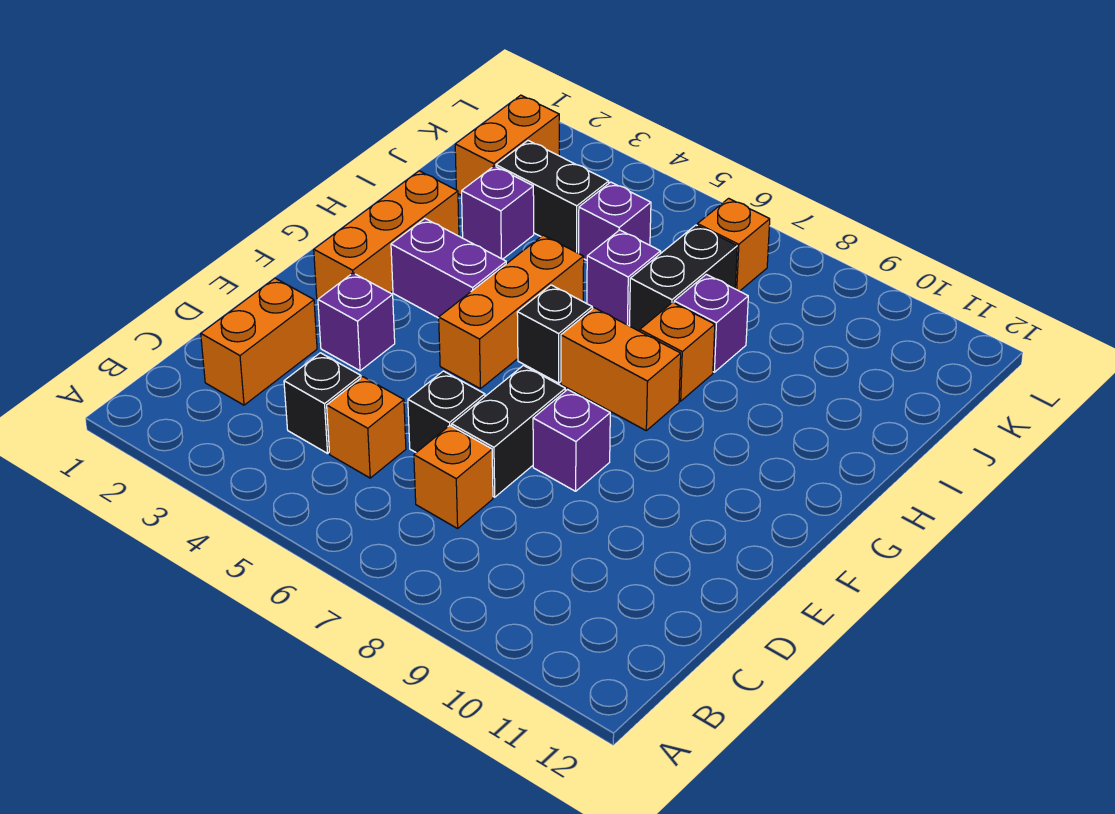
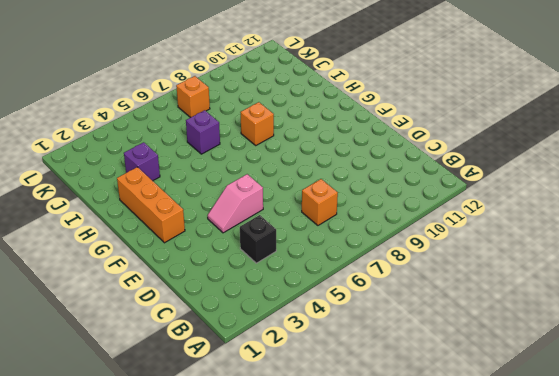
pink slope E4:E5 level 1 top 5 -> none
none -> orange brick C2:D2 level 1
none -> orange brick C5 level 1
none -> black brick D6 level 1

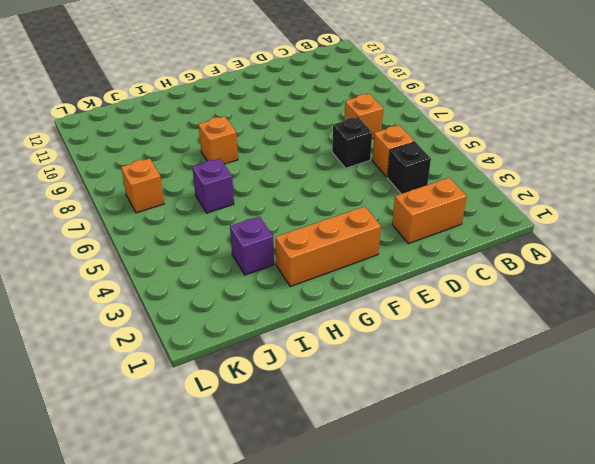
none -> black brick D7:E7 level 1
none -> purple brick E3 level 1
none -> purple brick E8 level 1

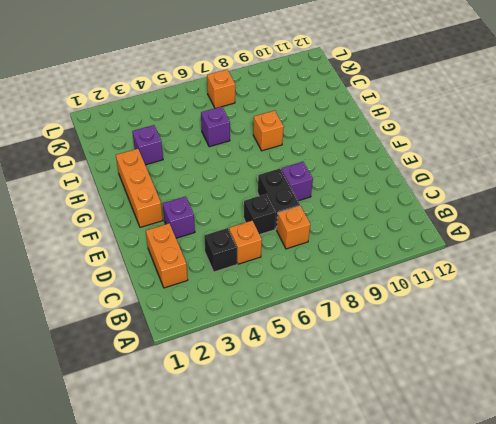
none -> orange brick F5:H5 level 1
none -> purple brick G3:G4 level 1
none -> black brick G6 level 1

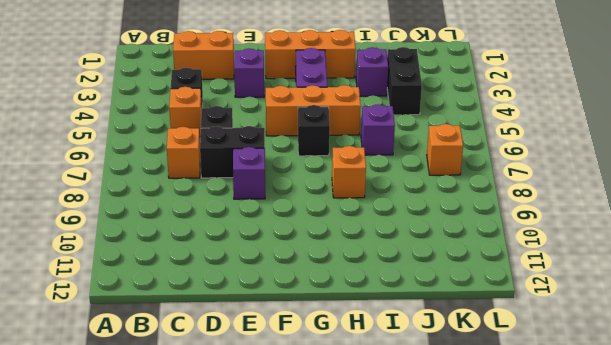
none -> orange brick G7:G8 level 1
none -> black brick I7:J7 level 1
none -> purple brick I8 level 1

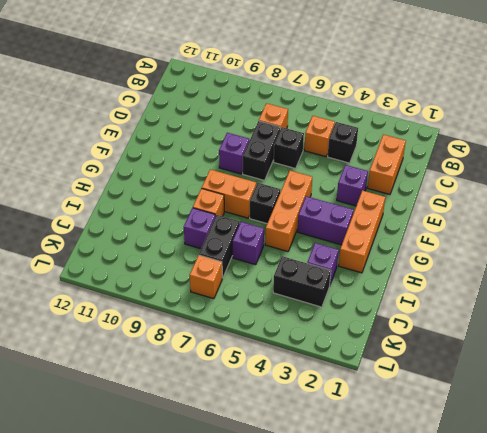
none -> orange brick J2:K2 level 1
none -> purple brick J5 level 1

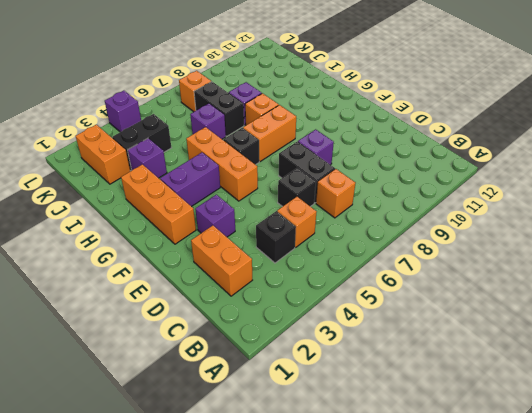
purple brick L4 level 1 -> purple brick J5 level 1

